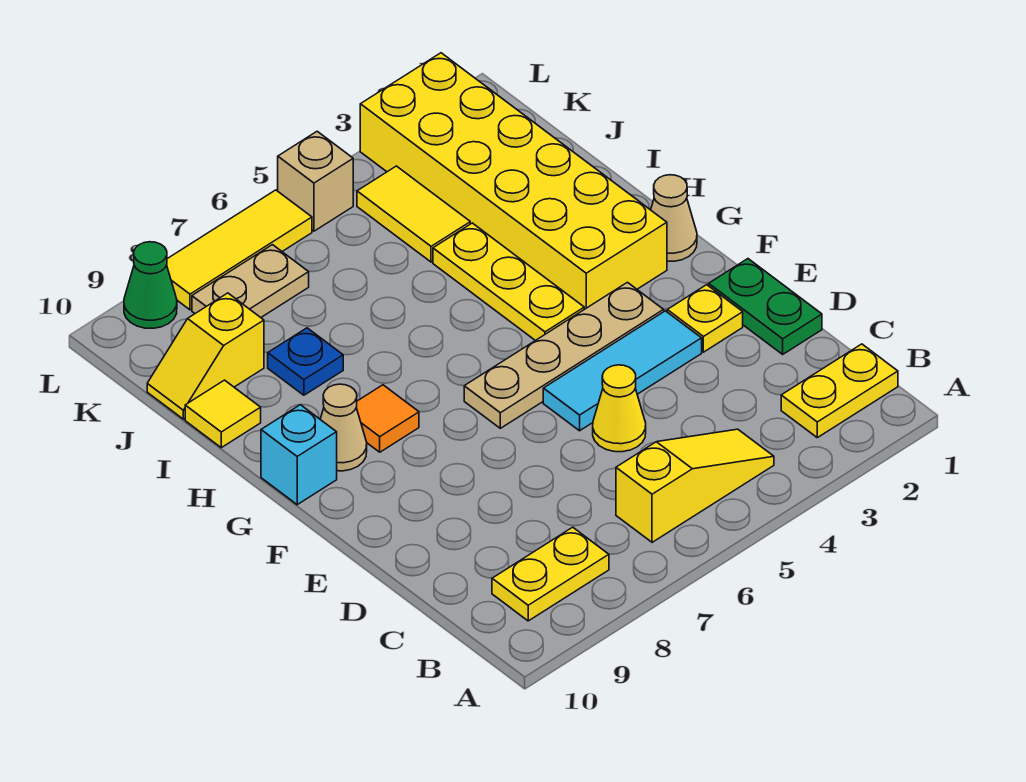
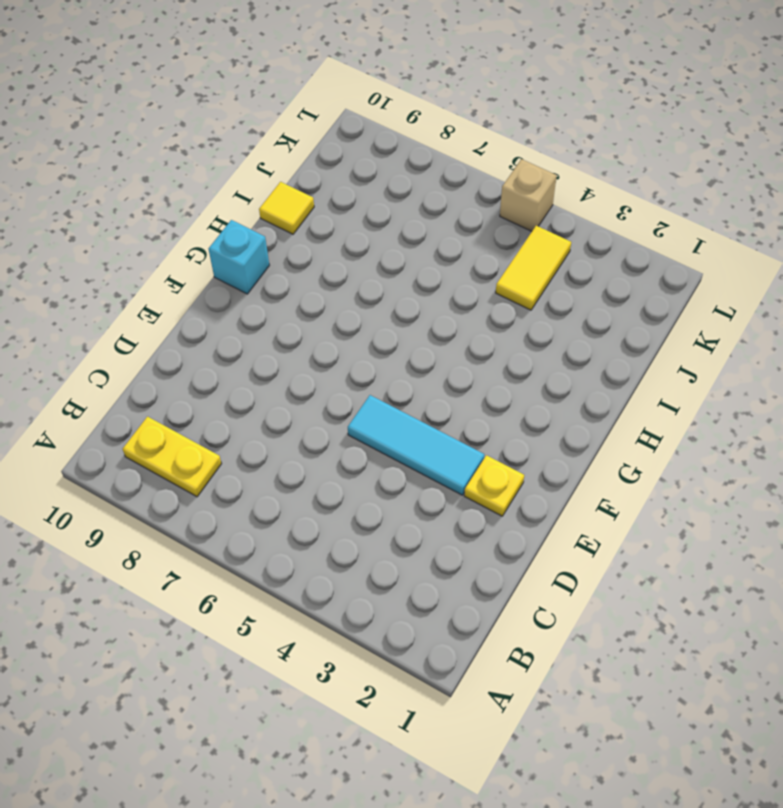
none -> yellow plate B1:B2 level 1
none -> yellow slope B4:B6 level 1 top 6
none -> green plate D1:E1 level 1

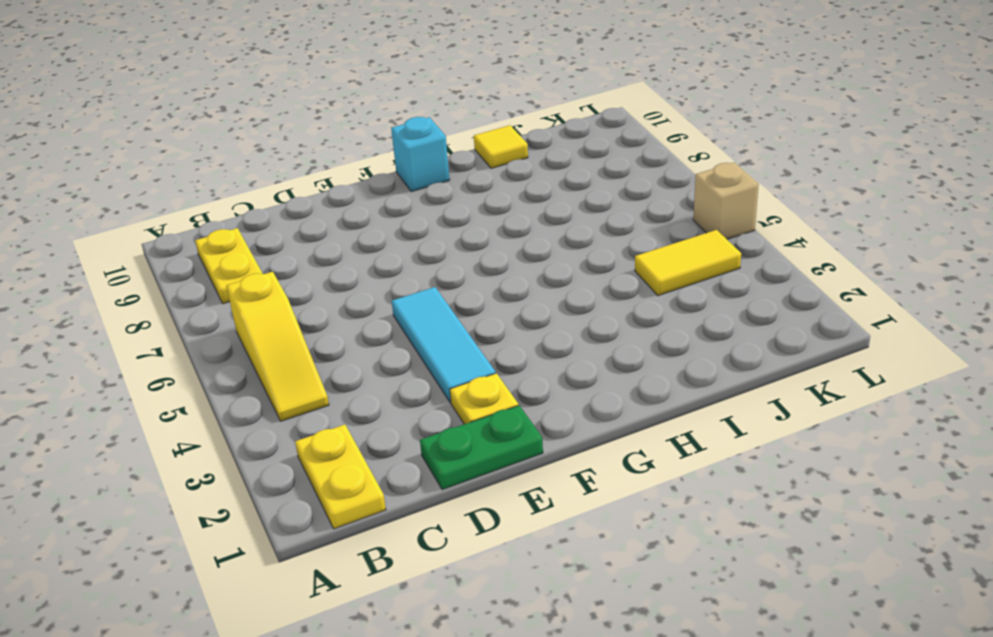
none -> yellow cone D5 level 1
none -> tan plate F3:F6 level 1
none -> tan cone G1 level 1

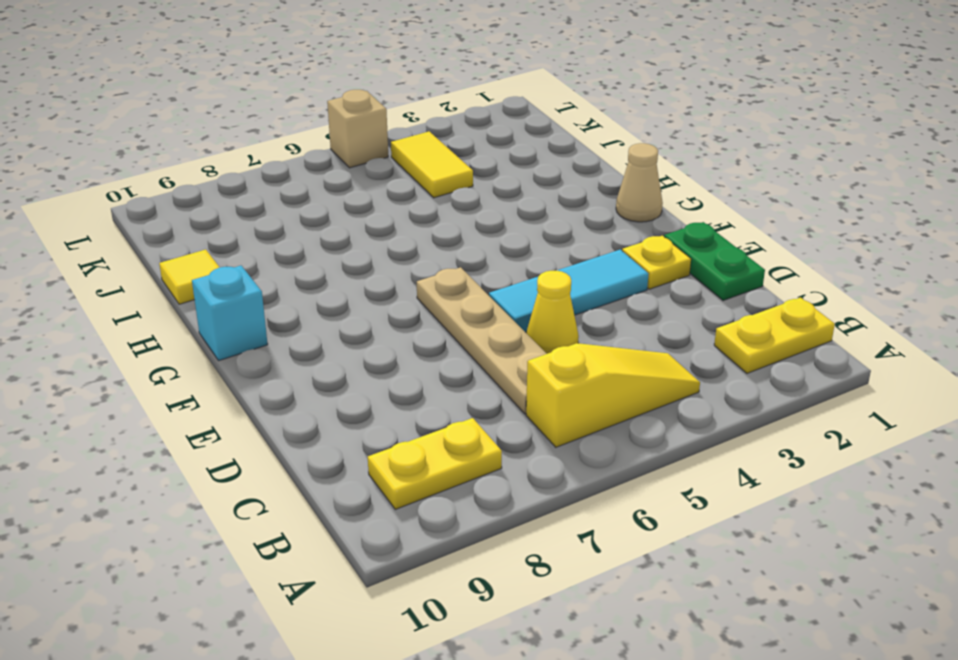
tan plate C6:F6 level 1 -> tan plate F3:F6 level 1
none -> yellow brick G2:L3 level 1
none -> yellow plate G4:I4 level 1
none -> orange tile G8 level 1

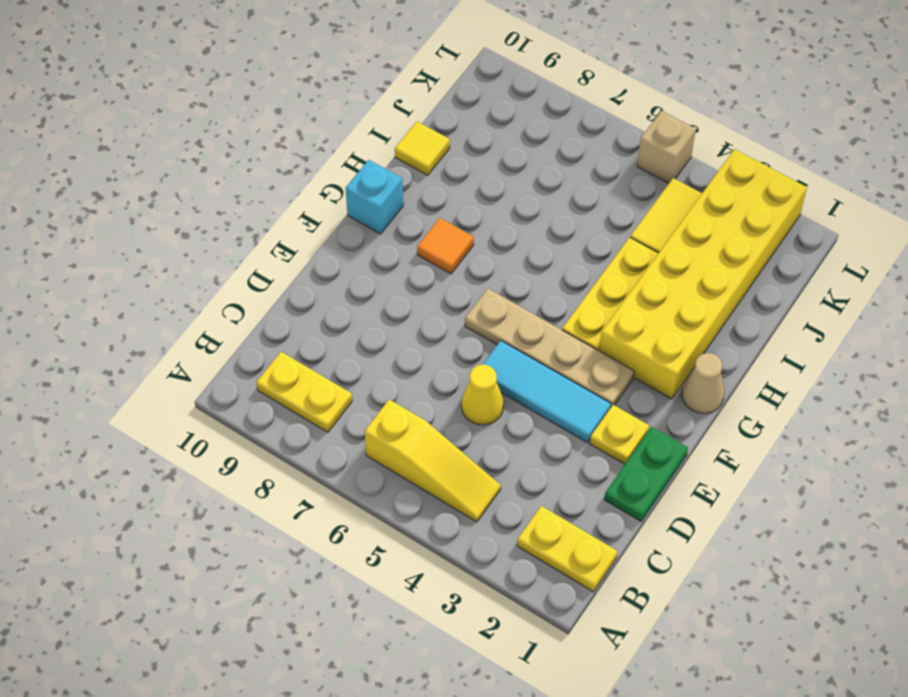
none -> tan cone G9 level 1
none -> blue plate I8 level 1
none -> yellow slope J9:J10 level 1 top 9

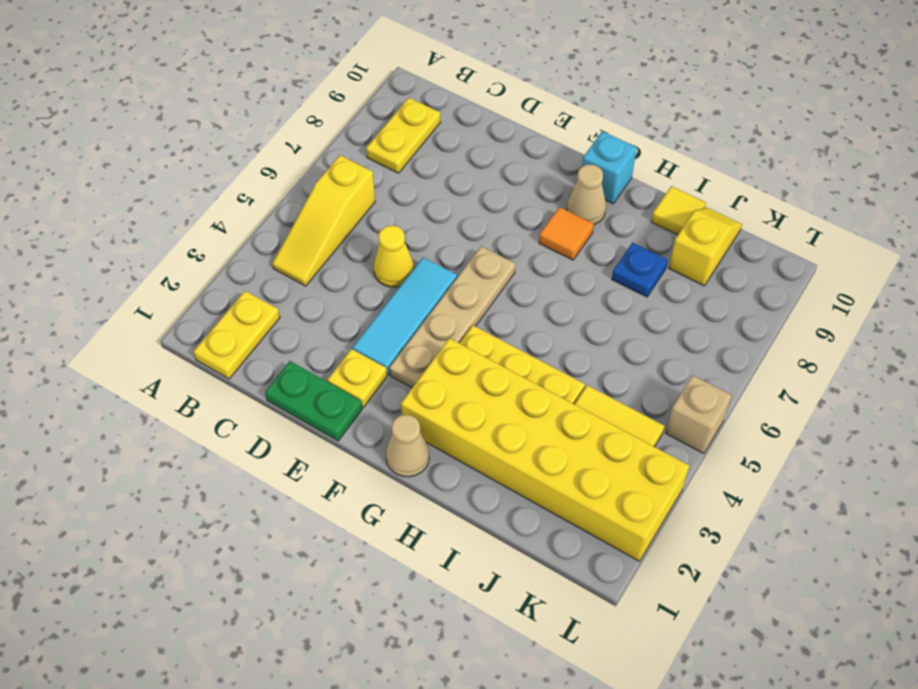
none -> tan plate K7:K8 level 1
none -> yellow tile L6:L8 level 1
none -> green cone L9 level 1

